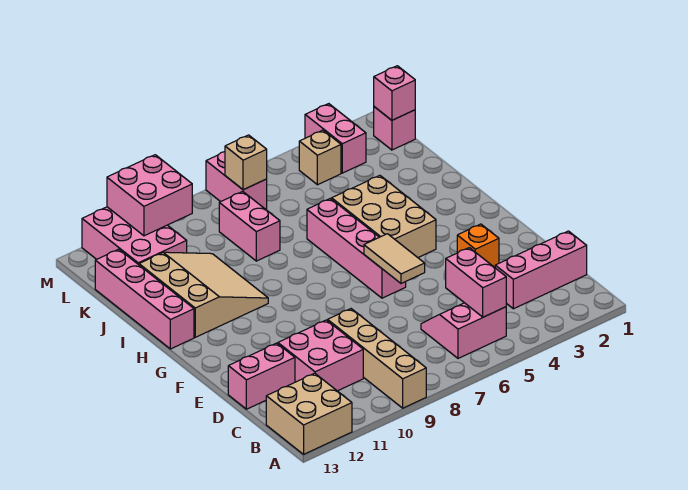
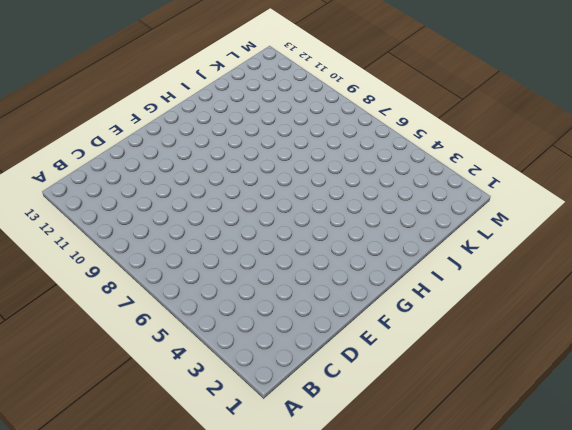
none -> tan brick A9:D9 level 1
none -> tan brick A12:B13 level 1
none -> pink slope B5:C6 level 1 top B

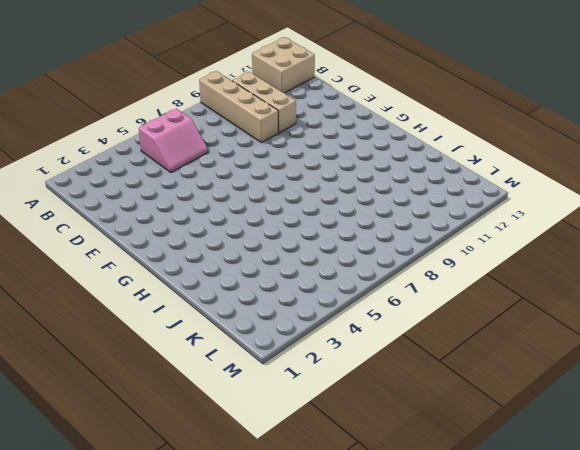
tan brick B10:D10 level 1 -> pink brick C10:D11 level 1
none -> pink brick C1:C3 level 1
none -> pink brick D12:D13 level 1
none -> orange brick E3 level 1

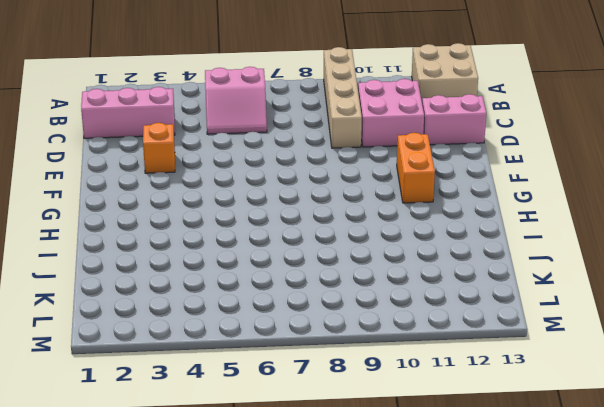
orange brick F11:G11 level 1 -> none
none -> pink brick F6:I6 level 1
none -> tan brick G4:I5 level 1
none -> tan slope H10:J12 level 1 top 12

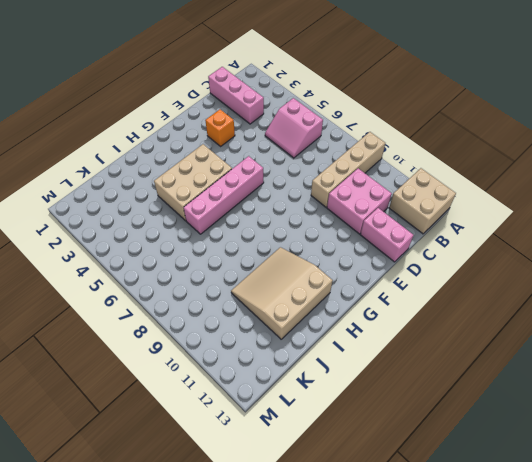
none -> pink brick H13:K13 level 1
none -> pink brick J8:K8 level 1
none -> pink brick K11:M12 level 1

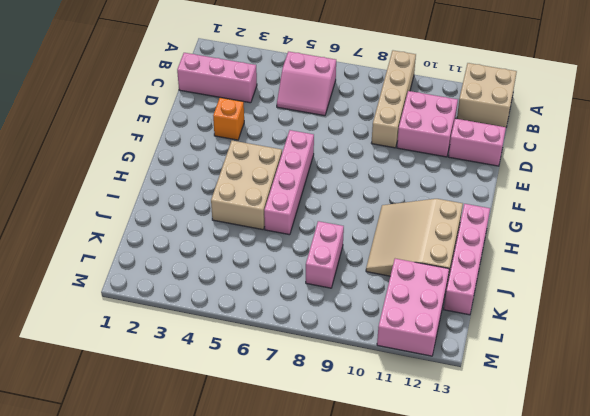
none -> pink brick L1 level 1
none -> pink brick L3:M3 level 1
none -> tan brick L4 level 1

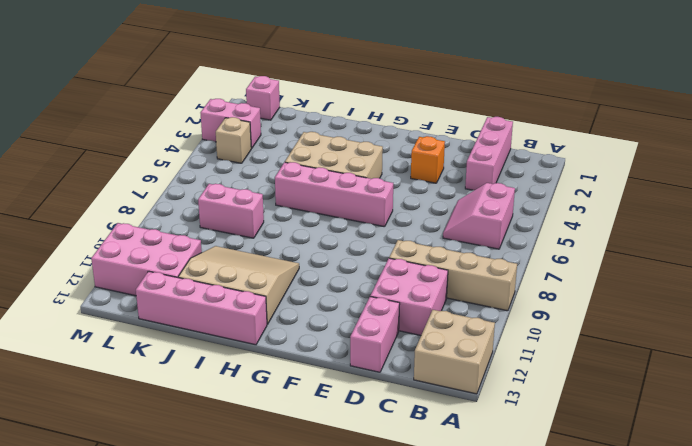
none -> pink brick L7:M7 level 1
none -> pink brick B5:C5 level 2
none -> tan tile E6:F6 level 2

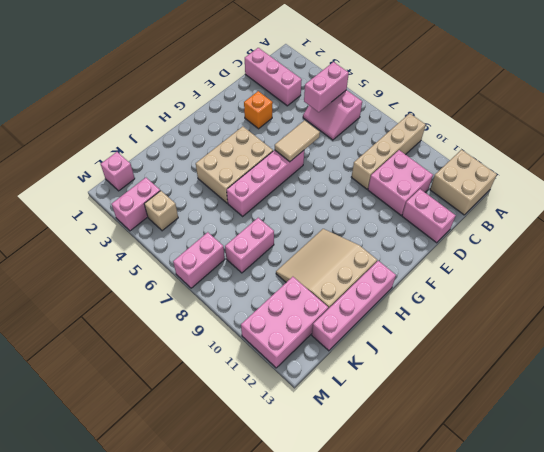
none -> pink brick L1 level 2
none -> tan brick L7 level 2
none -> pink brick L10:M11 level 2

